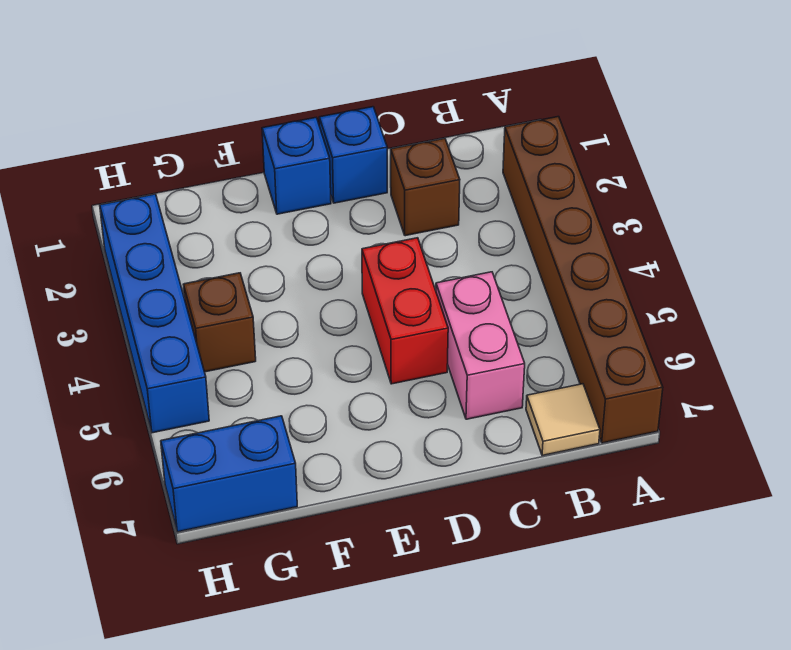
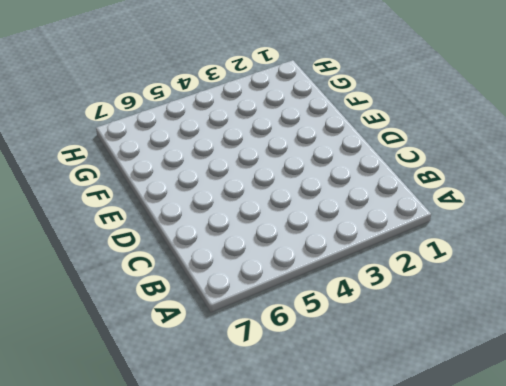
none -> brown brick A2:A7 level 1
none -> tan tile B7 level 1

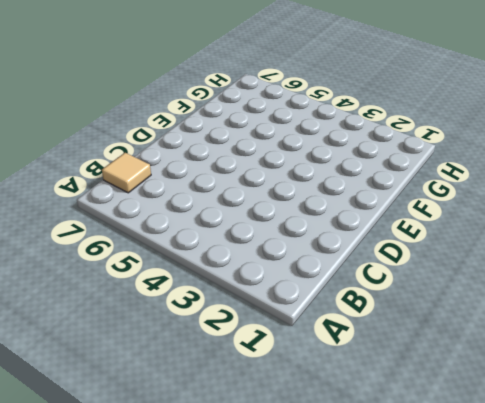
none -> brown brick A2:A7 level 1
none -> brown brick C2 level 1

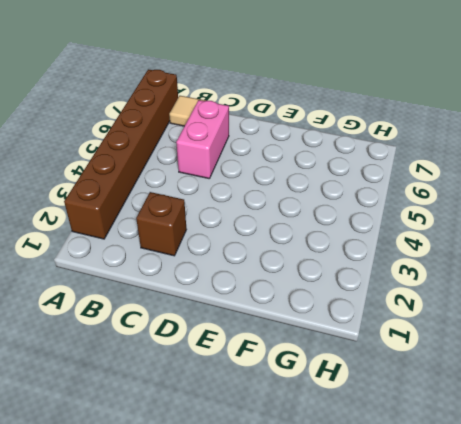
none -> blue brick D1 level 1
none -> red brick D4:D5 level 1

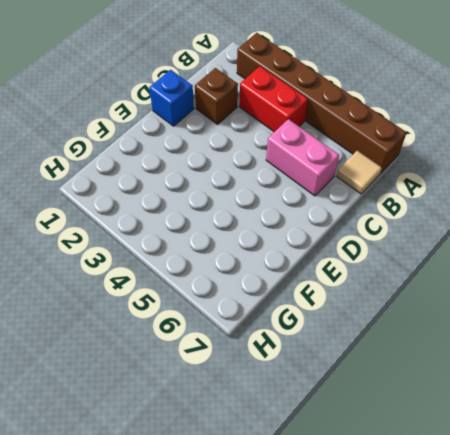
red brick B3:B4 level 1 -> red brick D4:D5 level 1
none -> blue brick E1 level 1
none -> brown brick G4 level 1

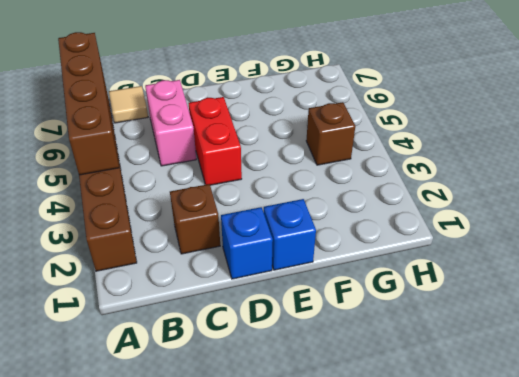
brown brick A4:A7 level 2 -> none
none -> blue brick G7:H7 level 1
none -> blue brick H2:H5 level 1

